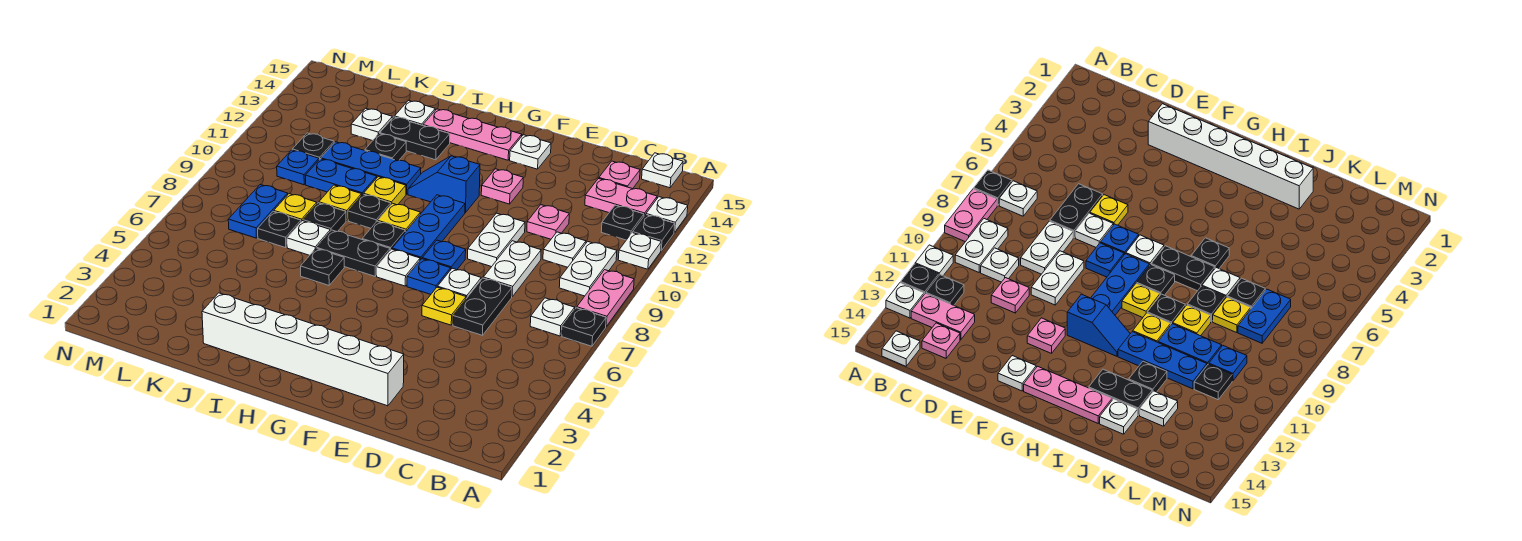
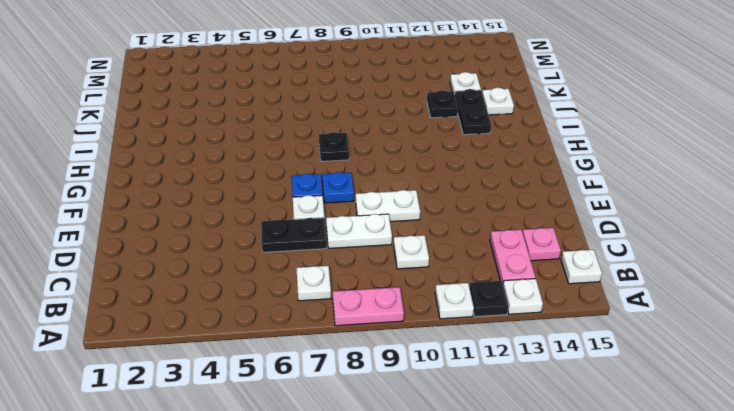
none -> black plate A7 level 1
none -> white plate B9:B10 level 1
none -> black plate B12 level 1
none -> pink plate D11 level 1

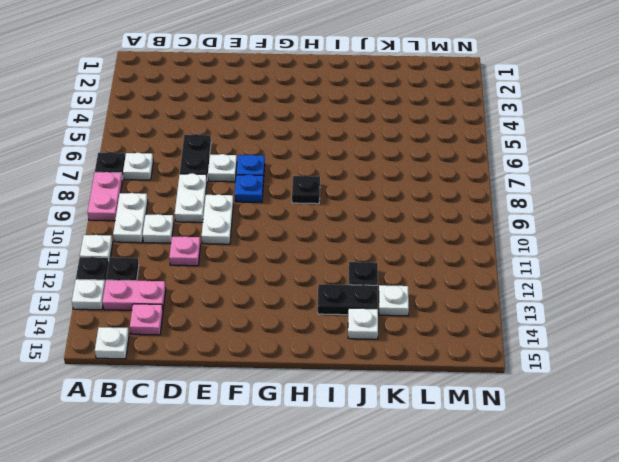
none -> white brick E2:J2 level 1
none -> yellow plate E6 level 1
none -> pink plate F12 level 1
none -> white plate F14 level 1

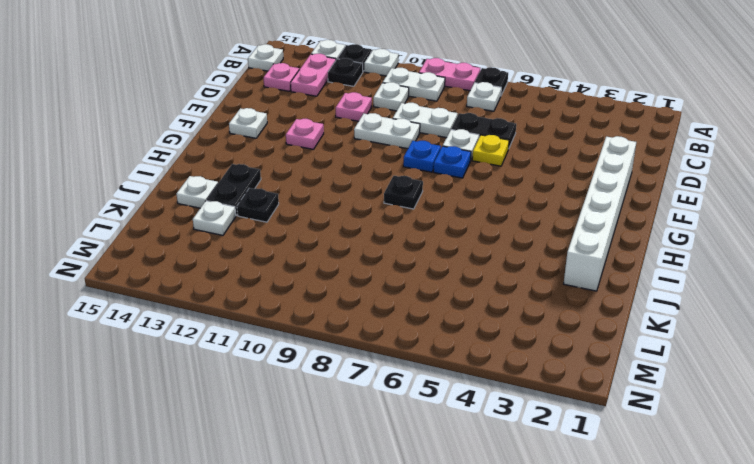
none -> white plate G7 level 1
none -> blue plate G8:G10 level 1
none -> blue slope G11:H11 level 1 top G
none -> pink plate G14:I14 level 1

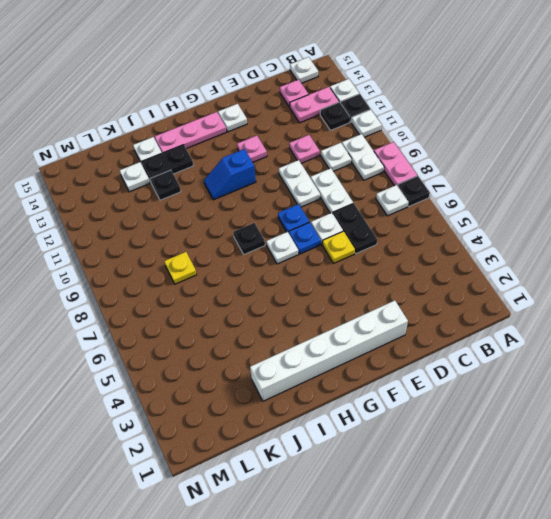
none -> blue plate G8:G10 level 1
none -> black plate H7:I7 level 1
none -> yellow plate H9 level 1
none -> black plate I6 level 1

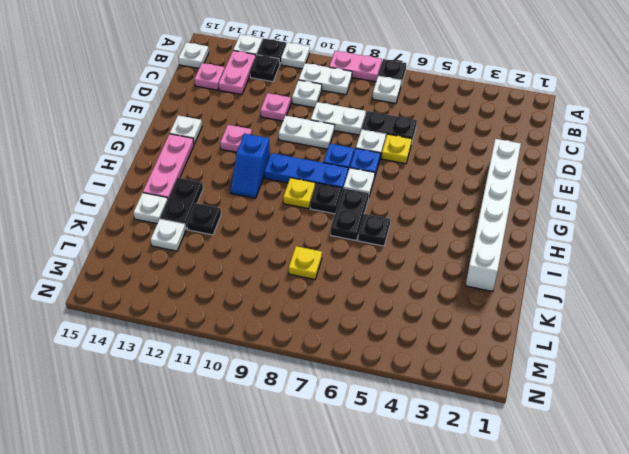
none -> black plate I9 level 1
none -> yellow plate I10 level 1
none -> blue plate I11:K11 level 1
none -> white plate J7 level 1

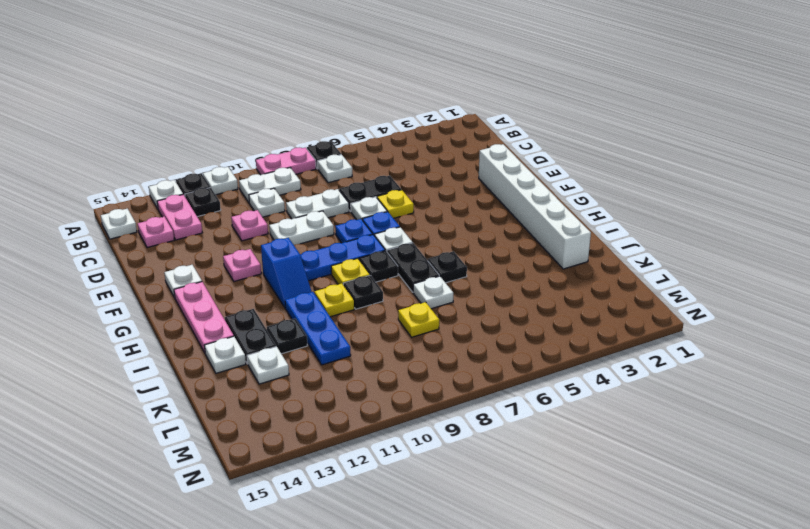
none -> black plate J8 level 1
none -> yellow plate J9 level 1
none -> blue plate J10:K10 level 1
none -> black plate K7 level 1

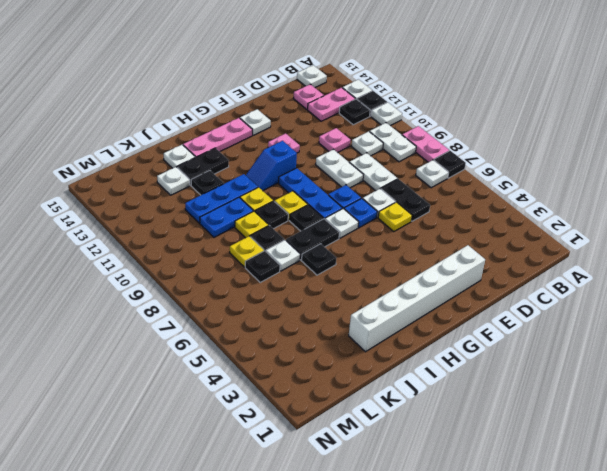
none -> blue plate L7:L8 level 1
none -> blue plate L10 level 1
none -> black plate L11 level 1

